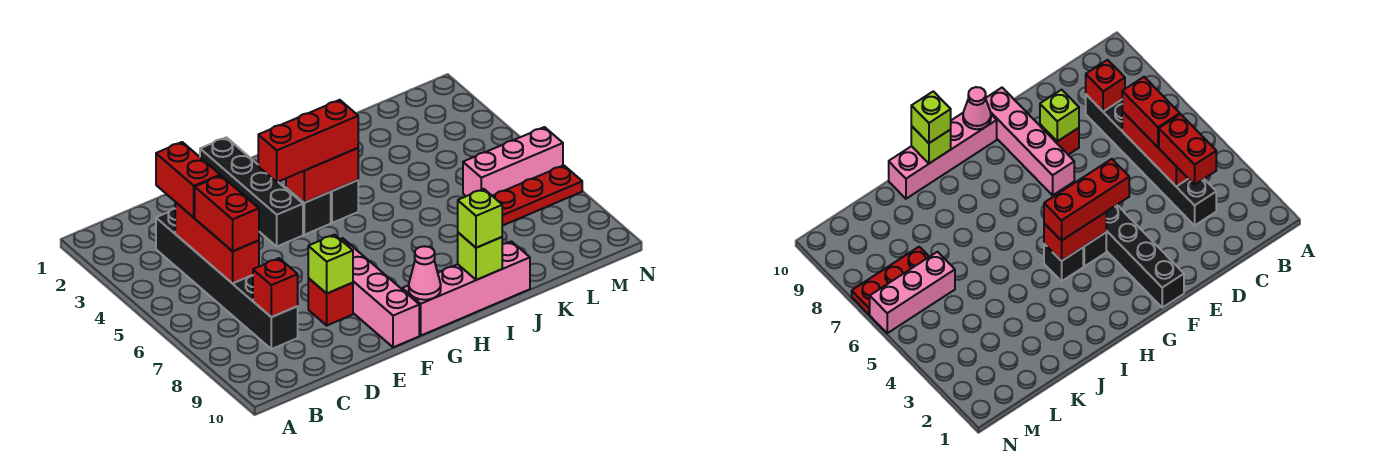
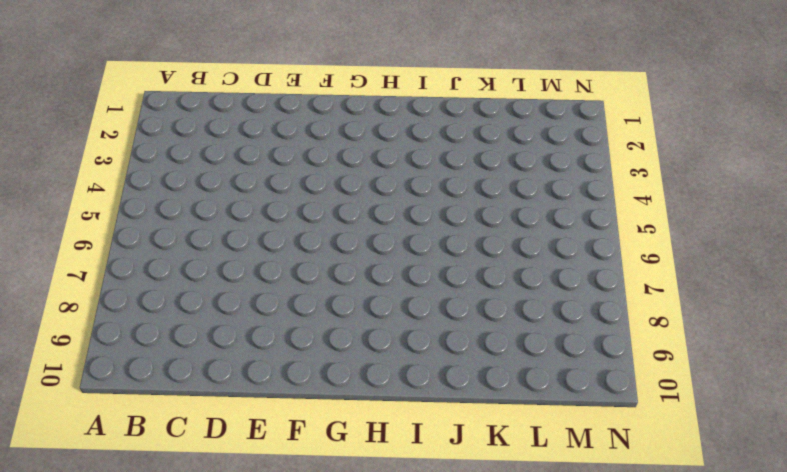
none -> black brick C3:C8 level 1
none -> red brick E8 level 1
none -> black brick F1:F4 level 1

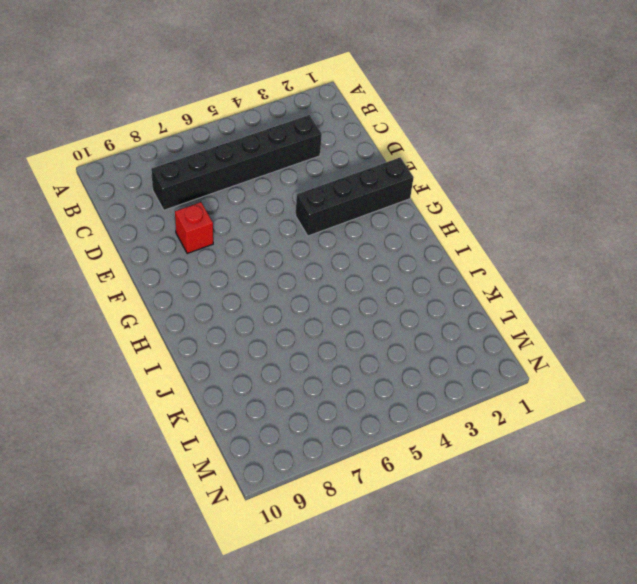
none -> pink brick F7:F10 level 1
none -> black brick G4 level 1
none -> pink brick G10:J10 level 1

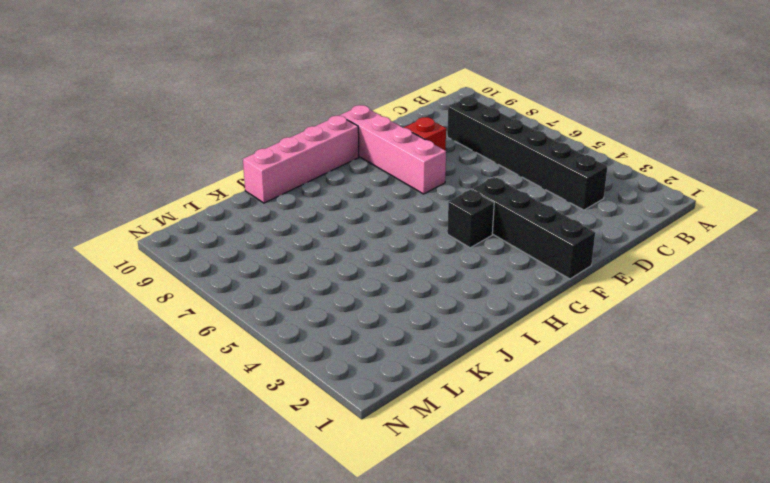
none -> black brick H4 level 1
none -> pink brick L6:N6 level 1
none -> red plate L7:N7 level 1

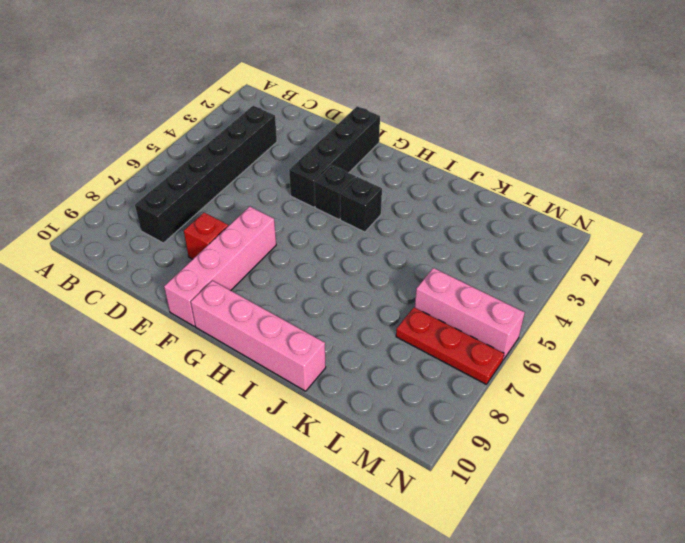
none -> red brick C4:C6 level 2
none -> red brick C8 level 2
none -> lime brick E8 level 2

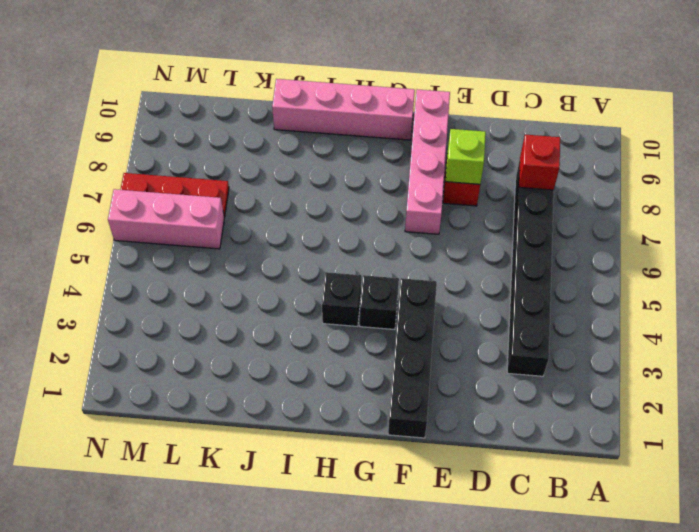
none -> red brick C4:C6 level 2
none -> red brick G4:H4 level 2
none -> pink cone G10 level 2

